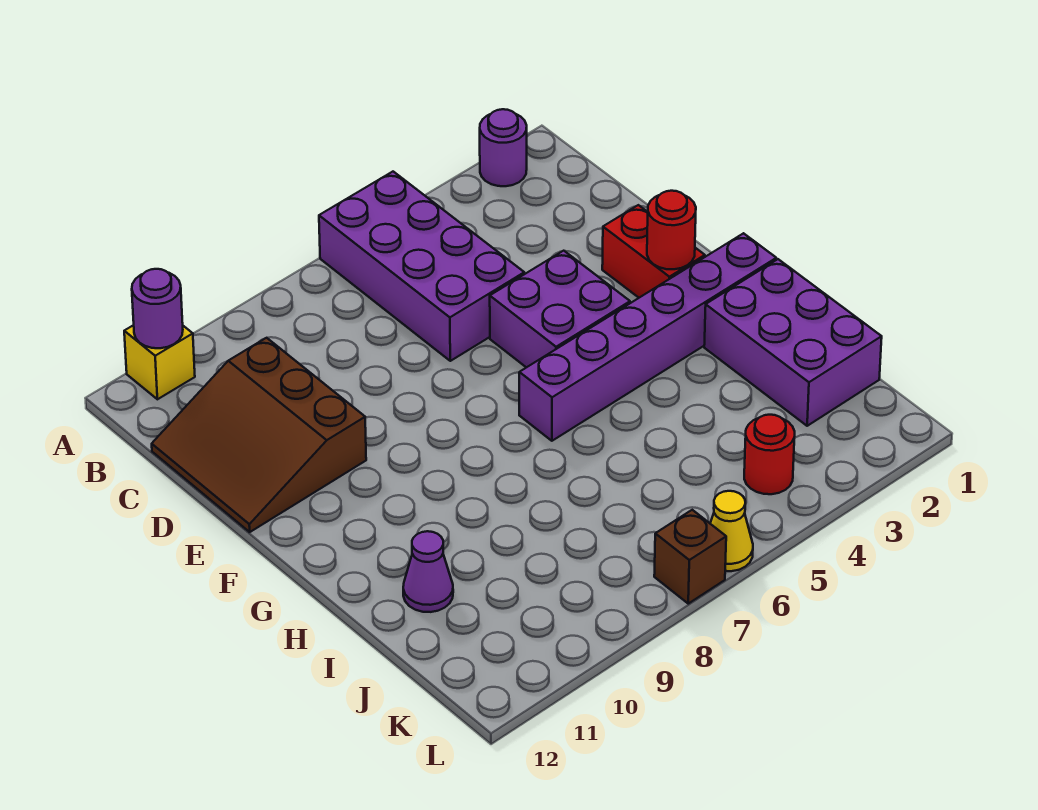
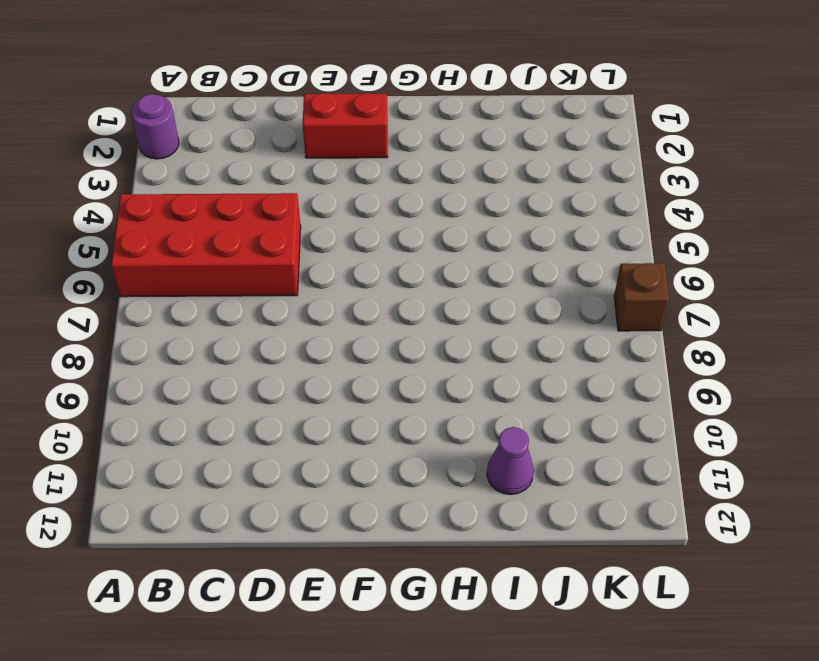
red brick A5:D6 level 1 -> purple brick A5:D6 level 1
none -> yellow brick A11 level 1
none -> brown slope C10:E12 level 1 top 10
none -> purple brick E4:F5 level 1

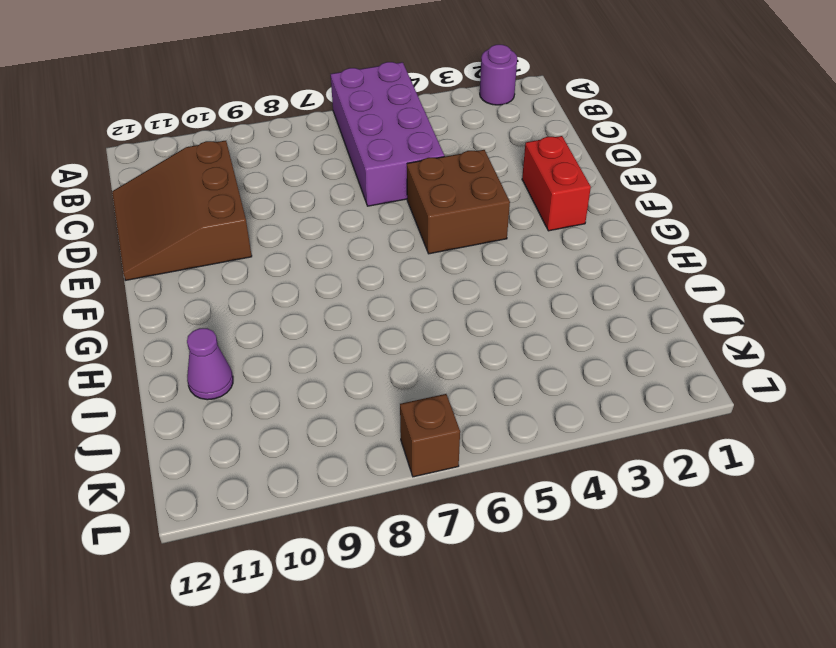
brown brick E4:F5 level 1 -> purple brick E4:F5 level 1
none -> yellow brick A11 level 1
none -> purple brick G1:G6 level 1
none -> purple brick H1:J2 level 1

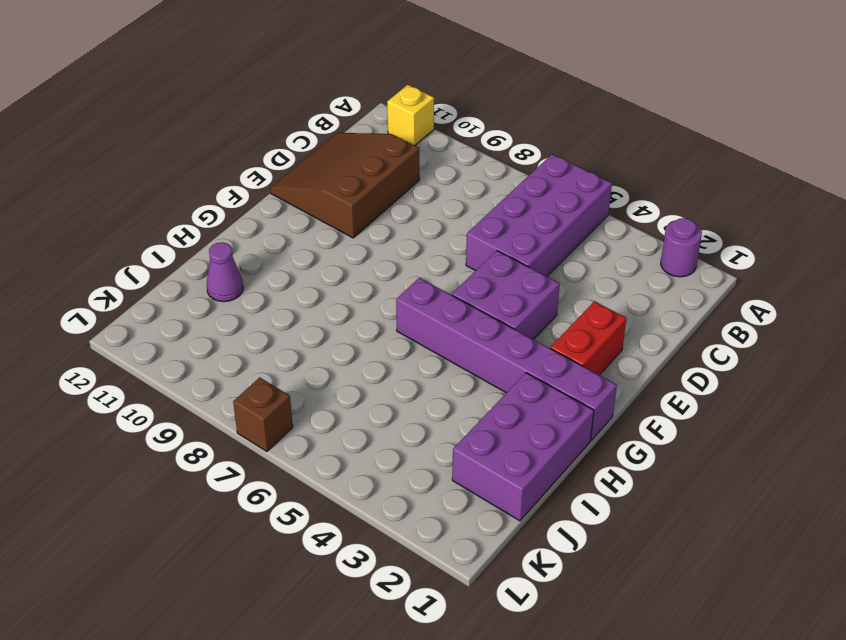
none -> red round brick K4 level 1
none -> yellow cone L6 level 1
none -> purple round brick A11 level 2

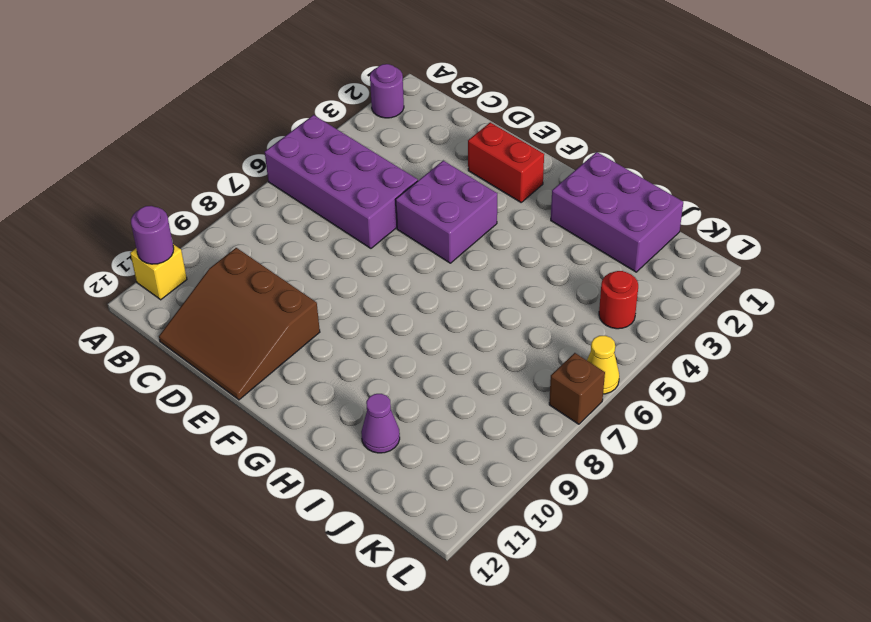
none -> purple brick G1:G6 level 1
none -> red round brick F2 level 2

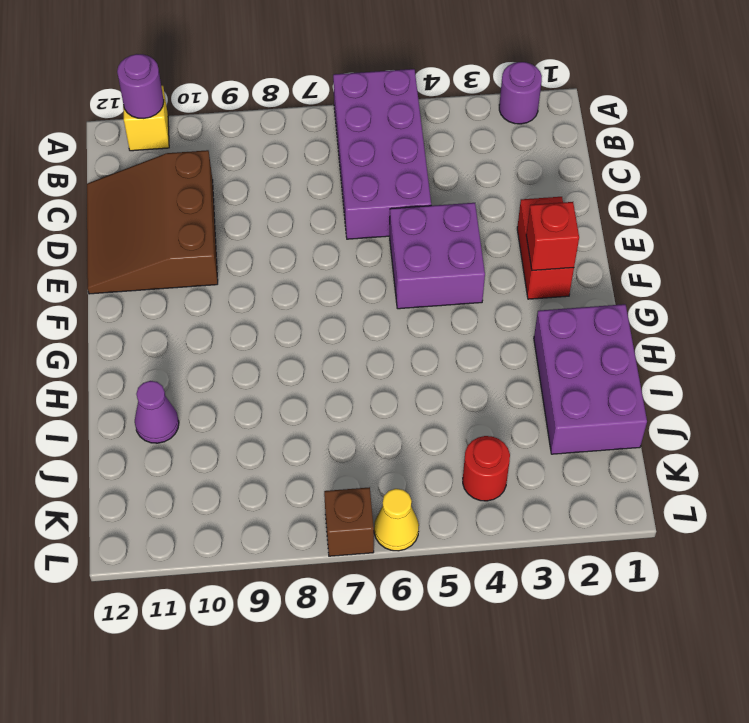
red brick F2 level 2 -> red round brick F2 level 2
none -> purple brick G1:G6 level 1

